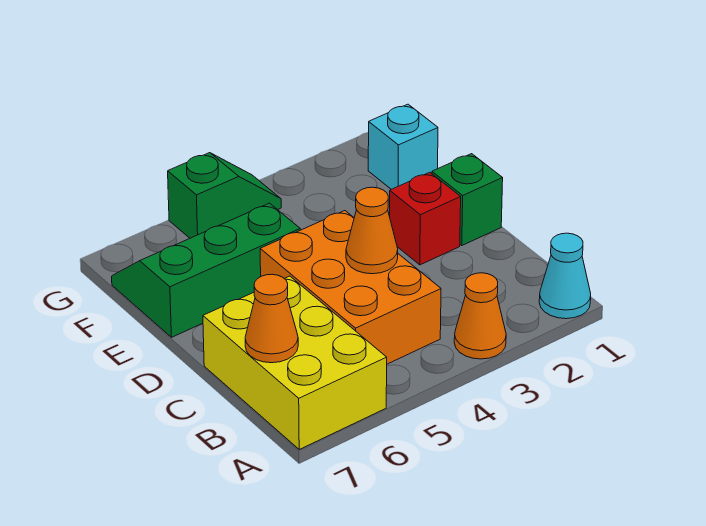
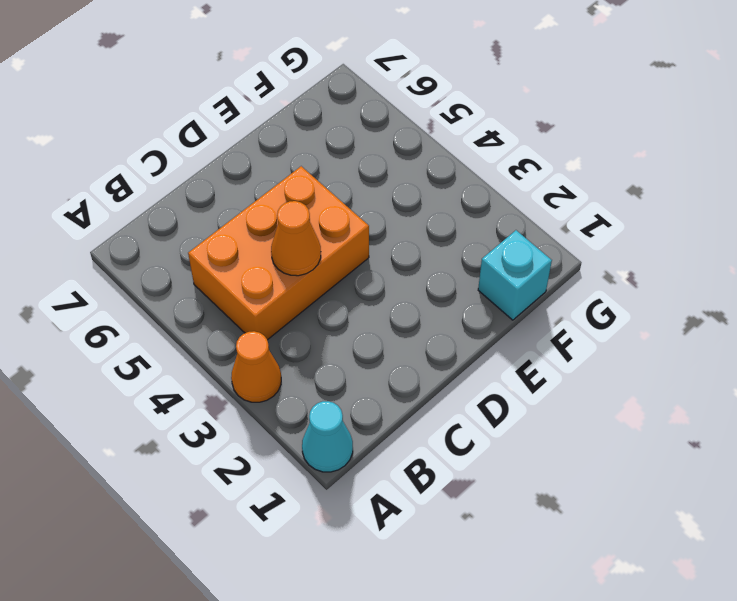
none -> yellow brick A6:C7 level 1
none -> green brick D1 level 1

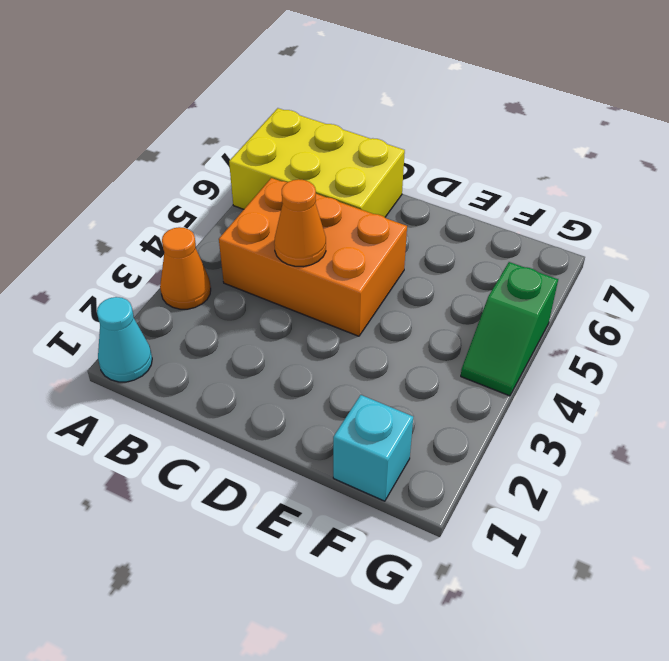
none -> green brick D1 level 1
none -> red brick D2 level 1

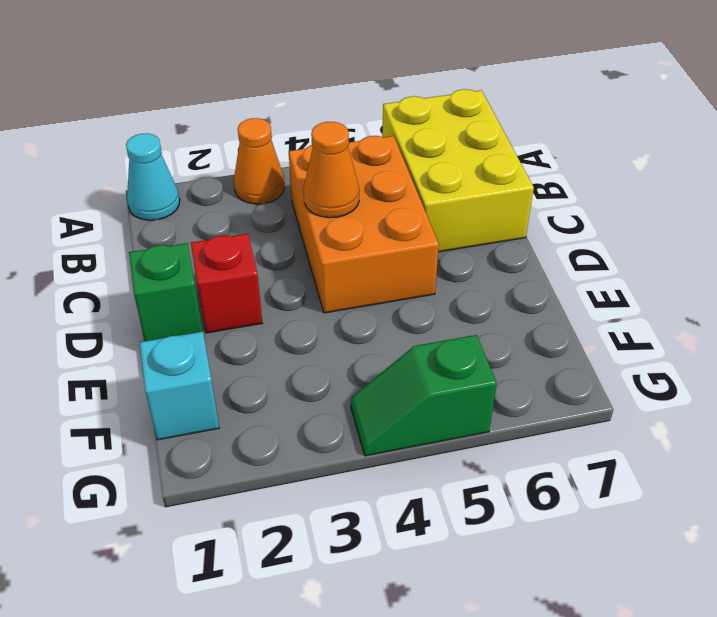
none -> green slope E5:F7 level 1 top E
none -> orange cone B7 level 2

